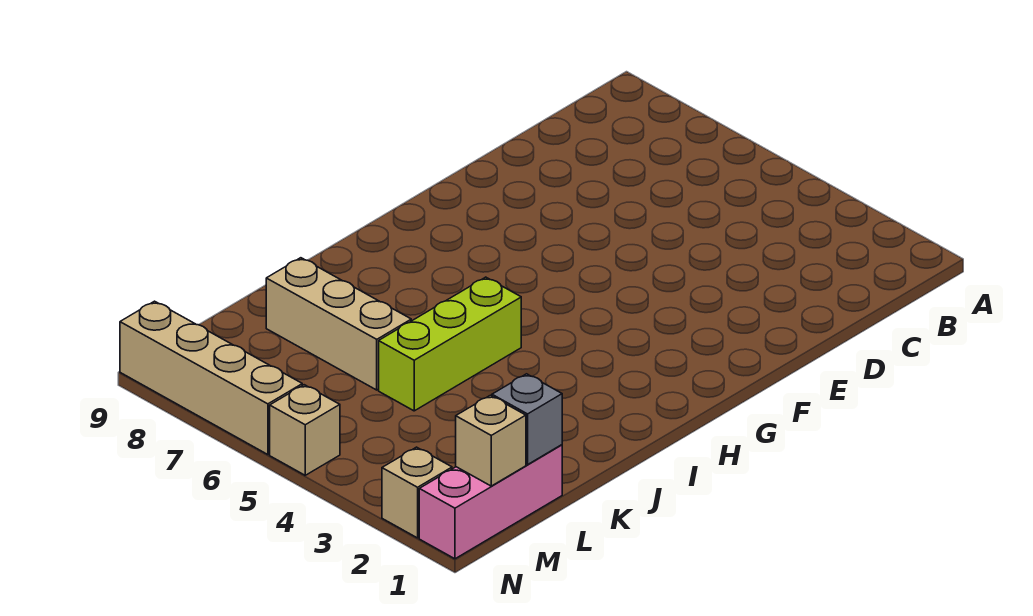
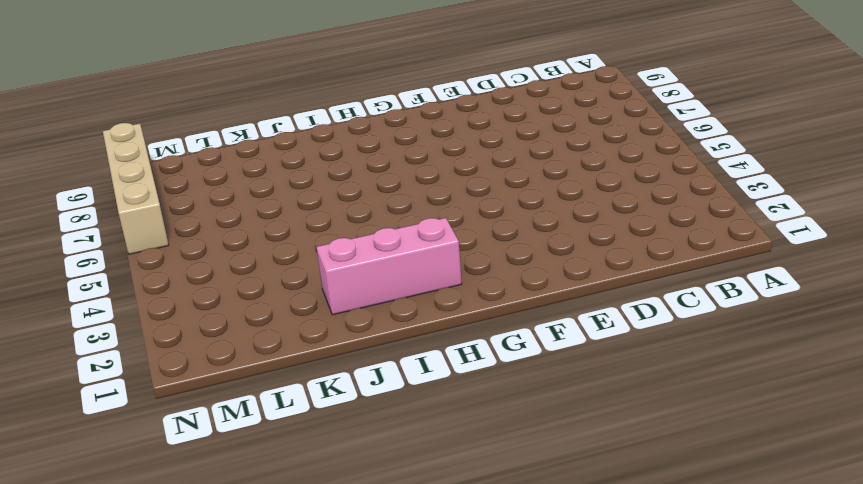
pink brick H2:J2 level 1 -> pink brick L1:N1 level 1
none -> lime brick I5:K5 level 1
none -> tan brick K6:K8 level 1

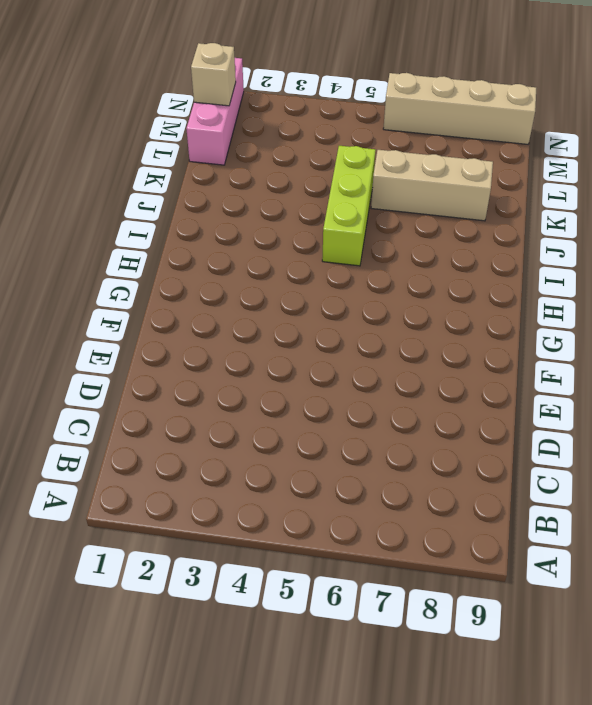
none -> tan brick N2 level 1
none -> tan brick N5 level 1

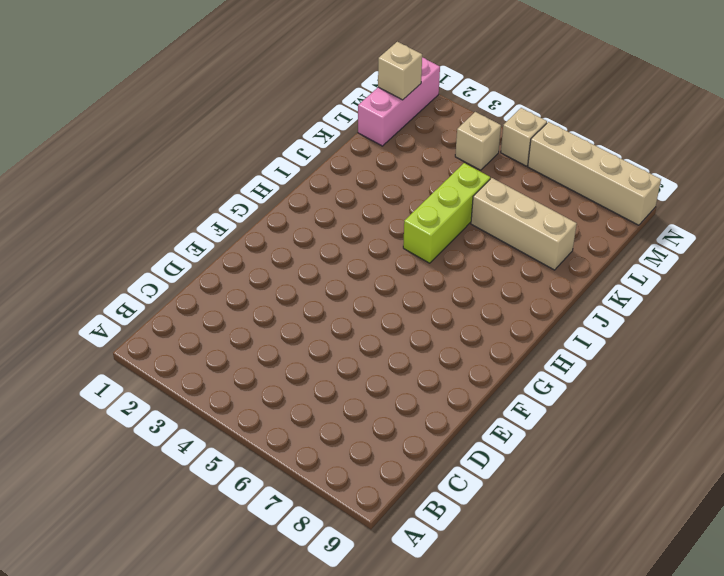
tan brick M4 level 1 -> tan brick N2 level 1
none -> grey brick L1 level 2

